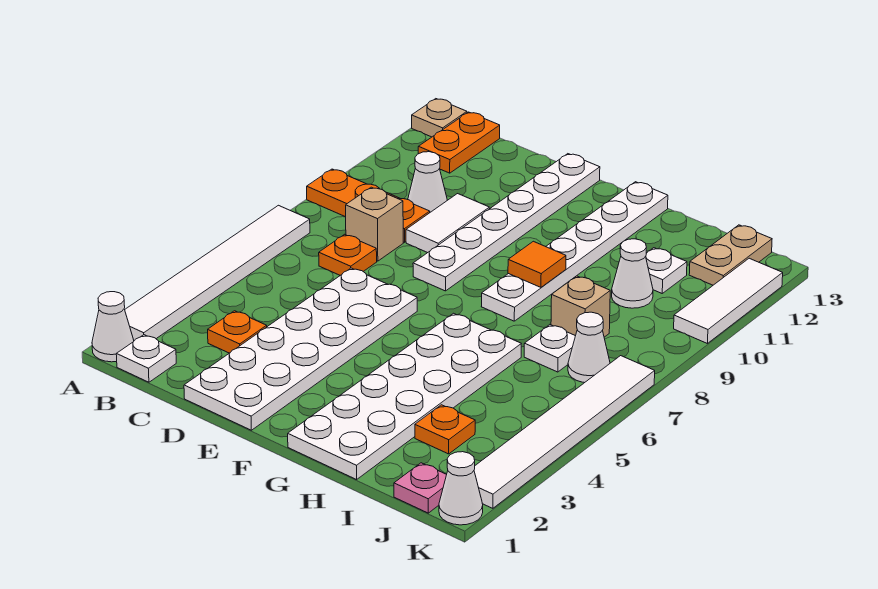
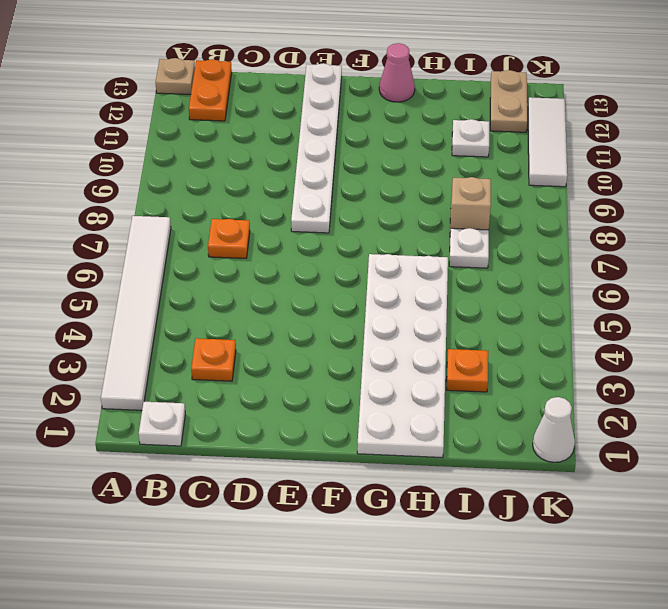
pink cone G13 level 1 -> white plate G8:G13 level 1
none -> white cone A1 level 1
none -> orange plate A9:C9 level 1
none -> tan brick C8 level 1

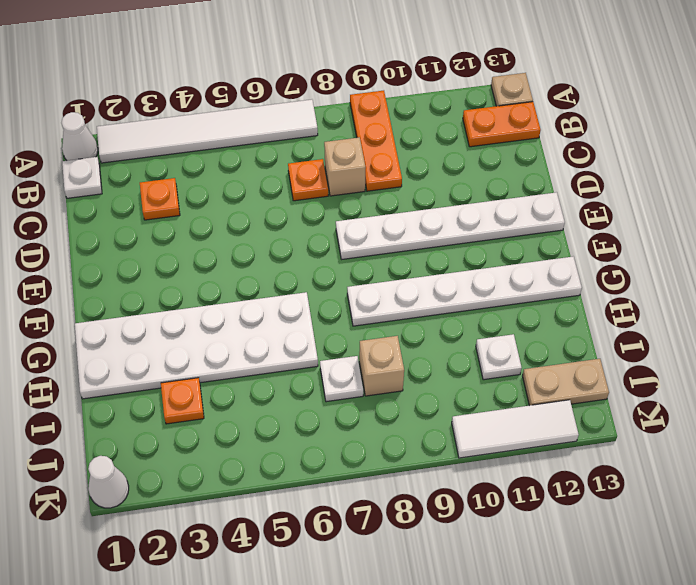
none -> white cone C10 level 1
none -> white plate D1:E6 level 1
none -> white tile D9:D10 level 1

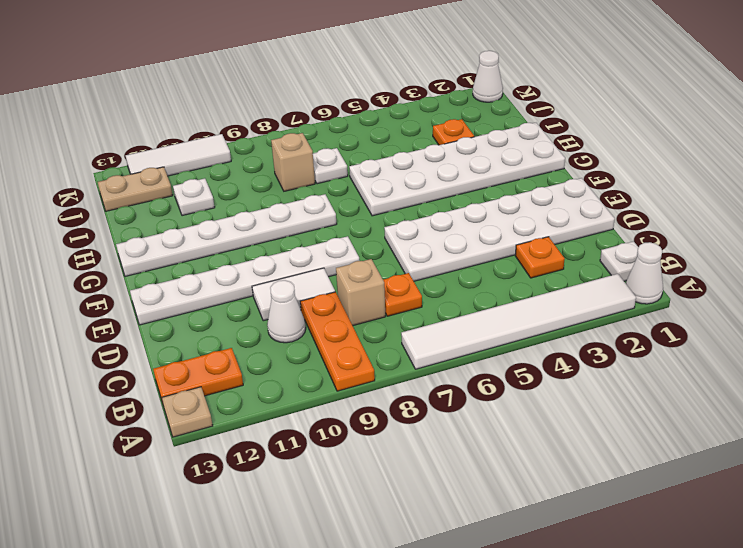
none -> white cone I10 level 1
none -> pink plate J1 level 1
none -> white cone J7 level 1

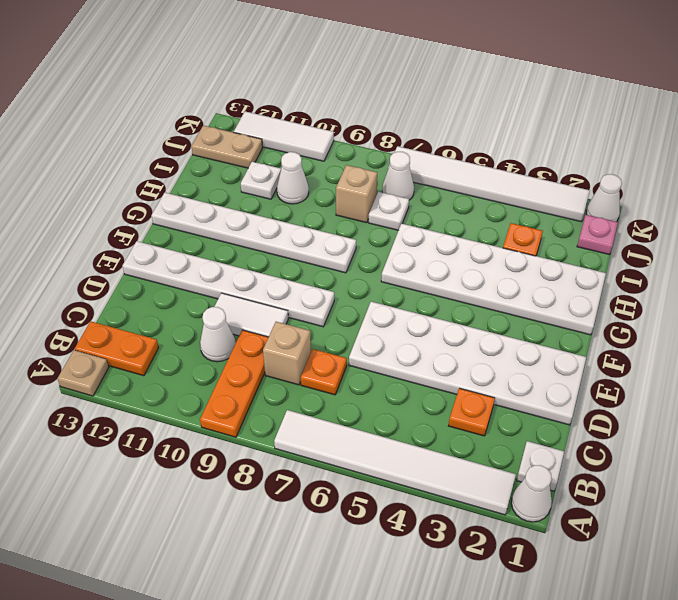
none -> orange tile G9 level 2

